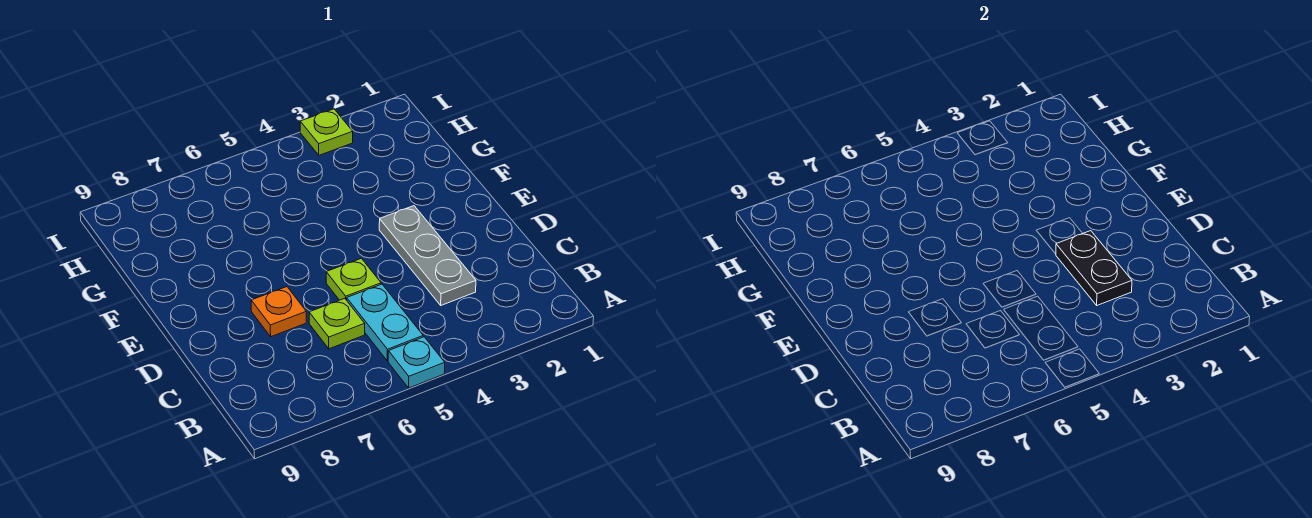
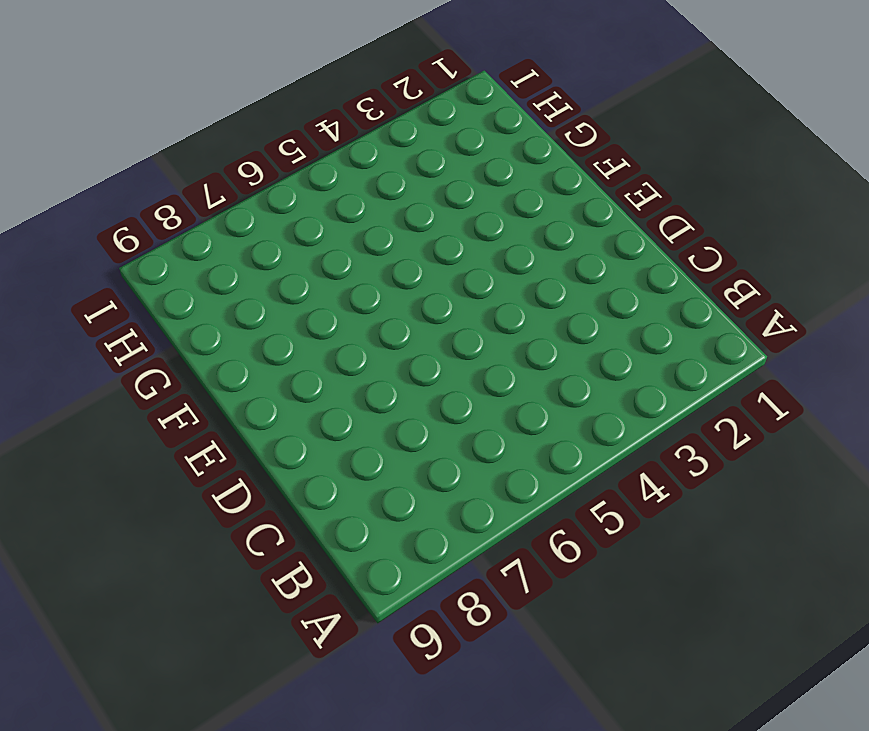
none -> cyan plate A5 level 1
none -> cyan plate B5:C5 level 1

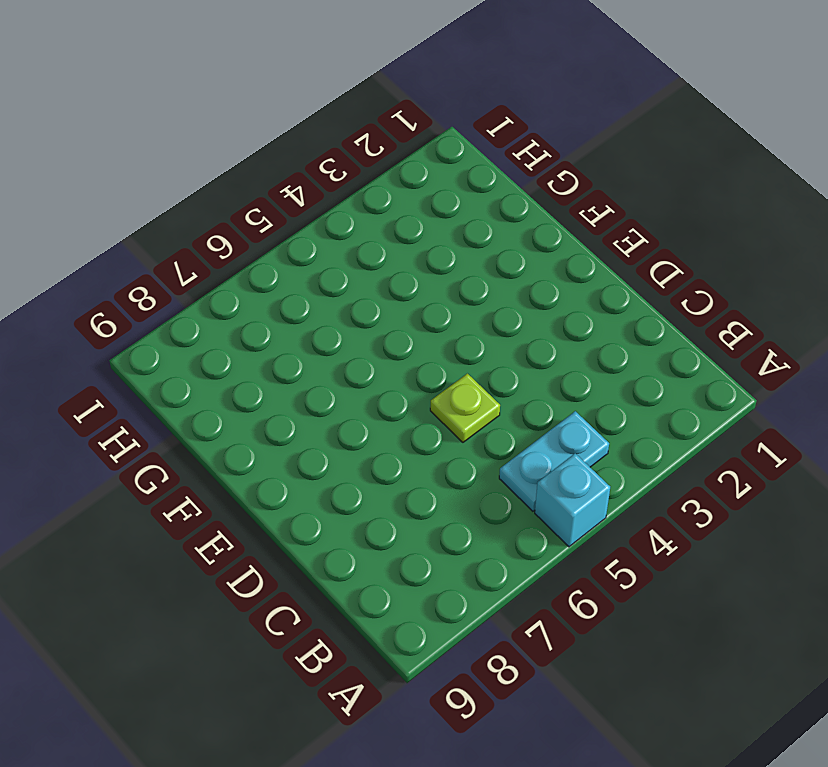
cyan brick A5 level 1 -> cyan plate A5 level 1
cyan plate B4:B5 level 1 -> cyan plate B5:C5 level 1
none -> grey plate C3:E3 level 1
none -> lime plate C6 level 1

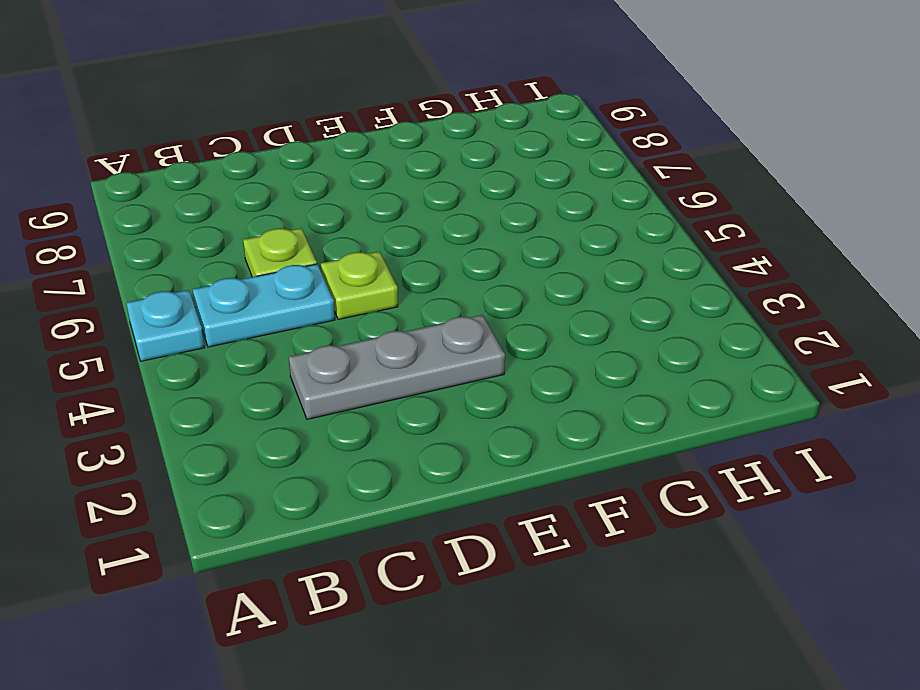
none -> orange plate D7 level 1
none -> lime plate I3 level 1

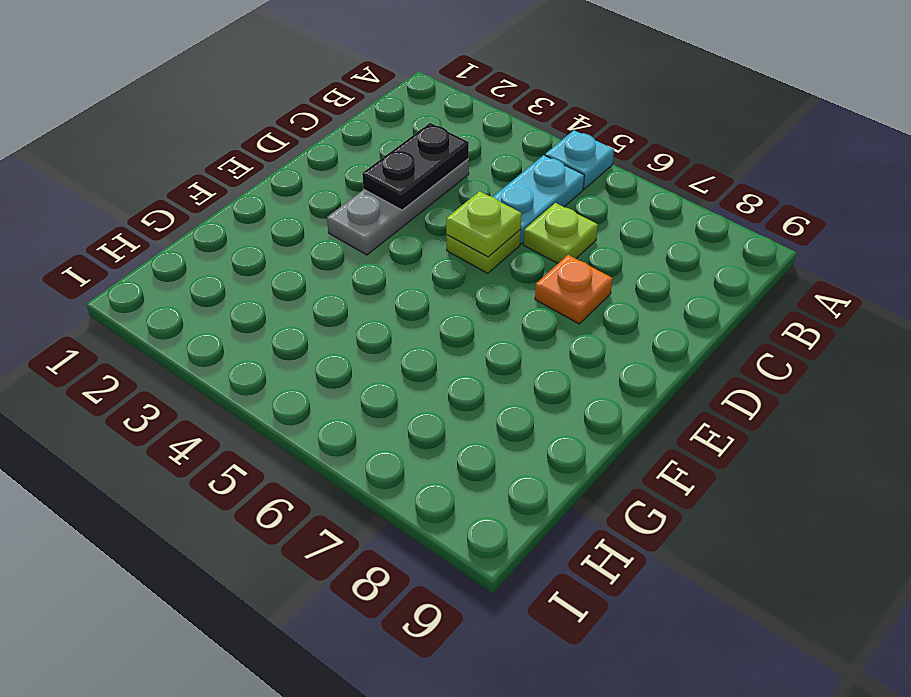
lime plate D5 level 2 -> lime plate I3 level 1

